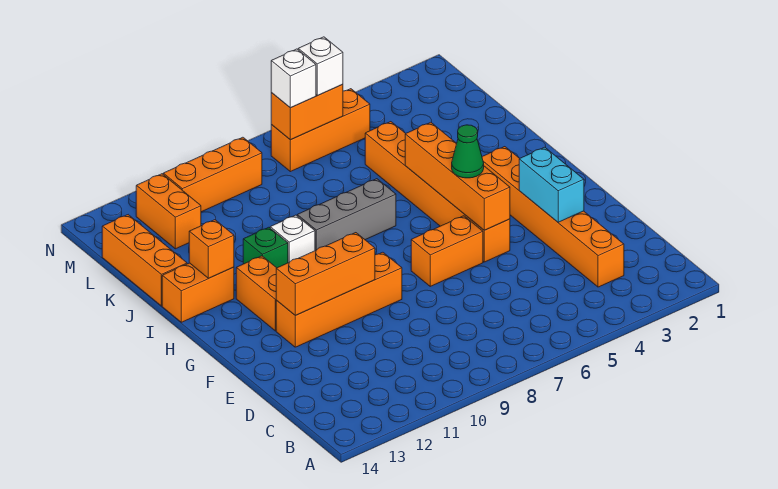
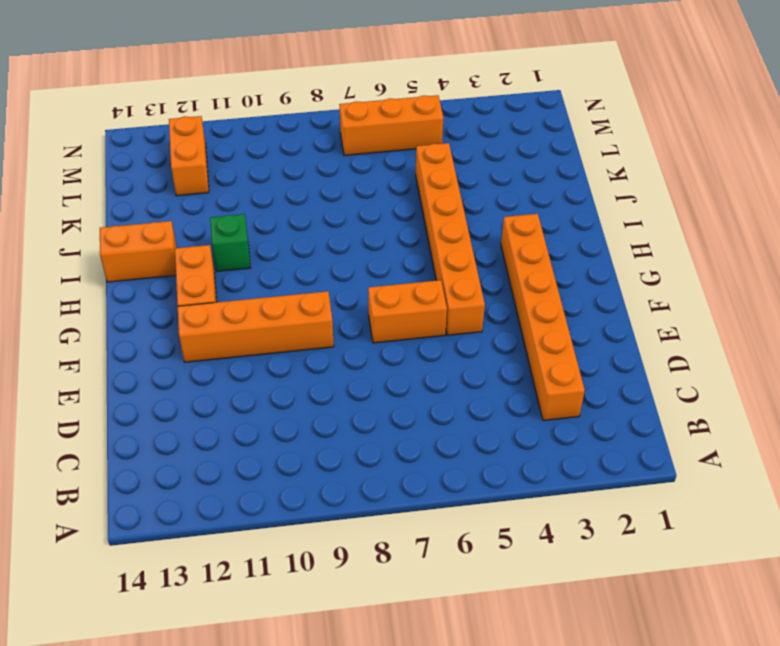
none -> grey brick I7:I9 level 1
none -> white brick I10 level 1
none -> orange brick J14:L14 level 1

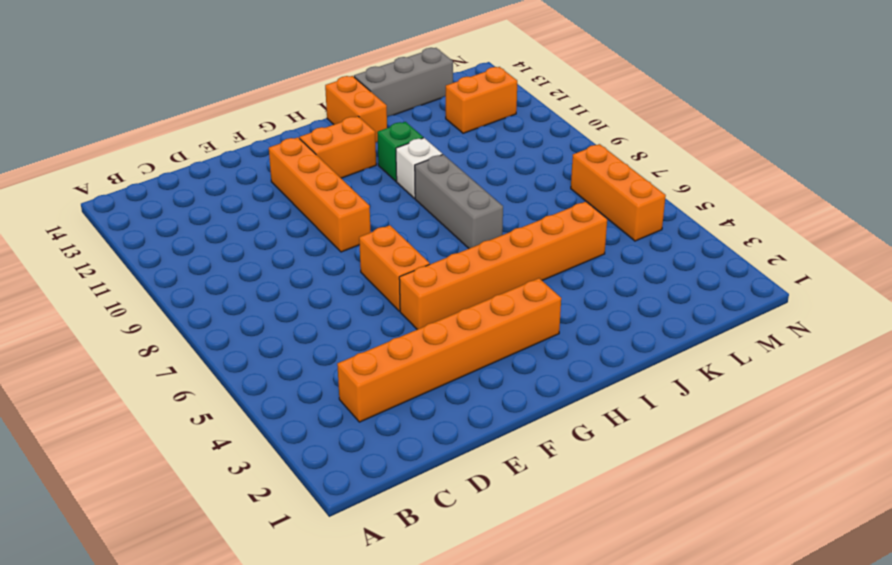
grey brick J14:L14 level 1 -> orange brick J14:L14 level 1
none -> orange brick M9:M11 level 1
none -> cyan brick E3:F3 level 2
none -> orange brick F5:I5 level 2

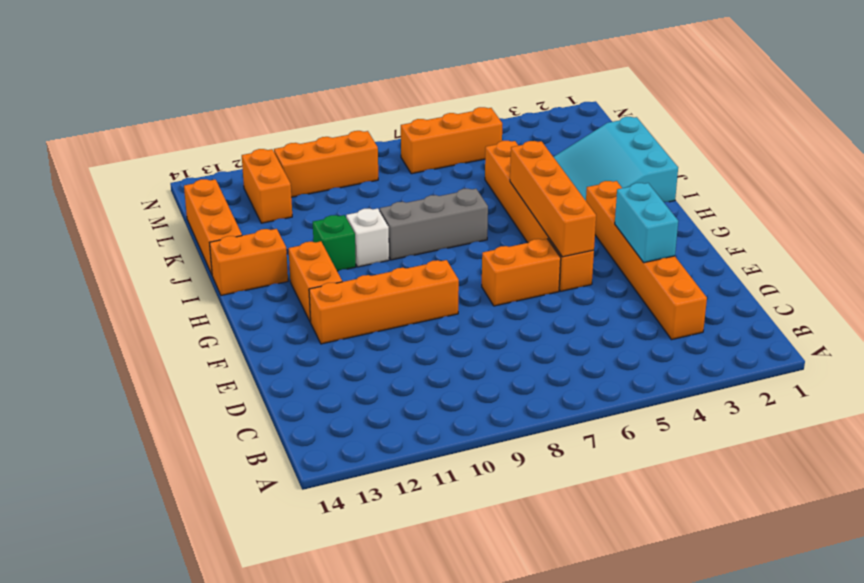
cyan slope I1:K3 level 1 top 1 -> none
none -> orange brick F10:F12 level 2
none -> orange brick I13 level 2
none -> orange brick M6:M7 level 2

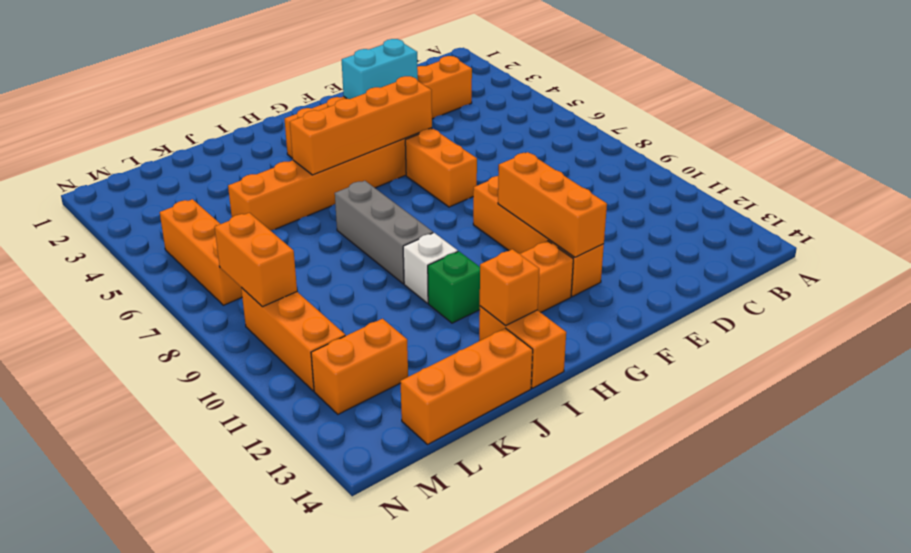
orange brick M8:M9 level 2 -> orange brick M6:M7 level 2
none -> green cone G5 level 3
none -> white brick M6 level 3
none -> white brick M7 level 3

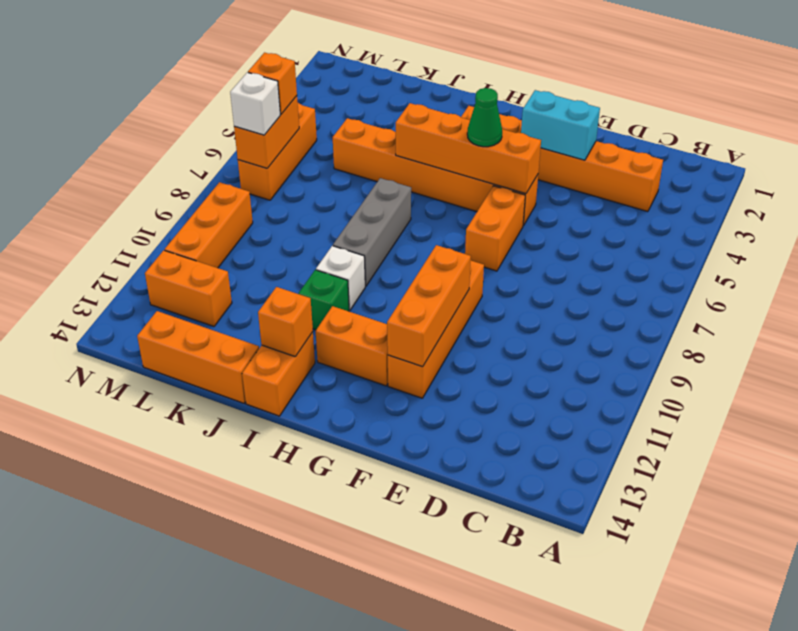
orange brick M6 level 3 -> white brick M6 level 3

